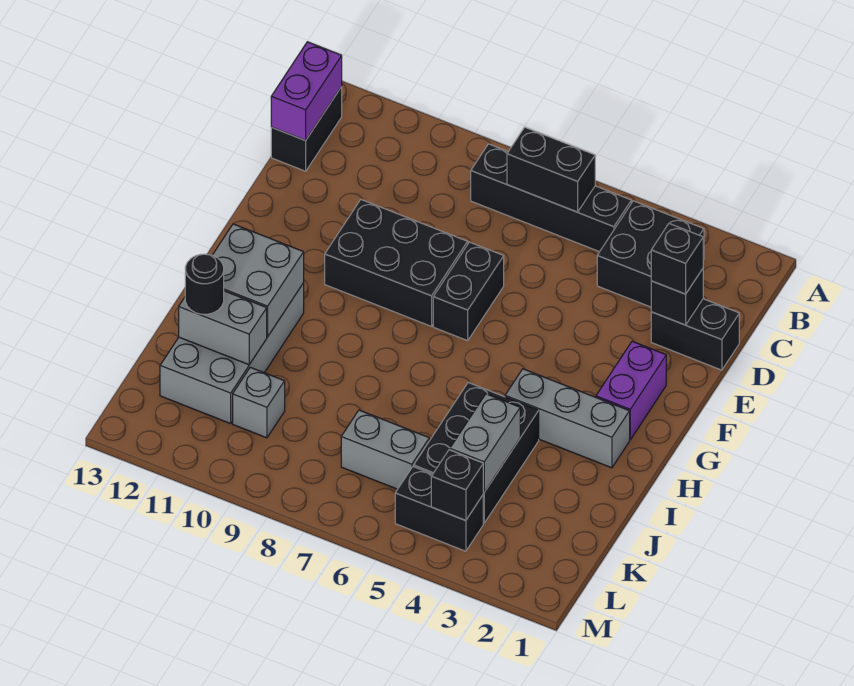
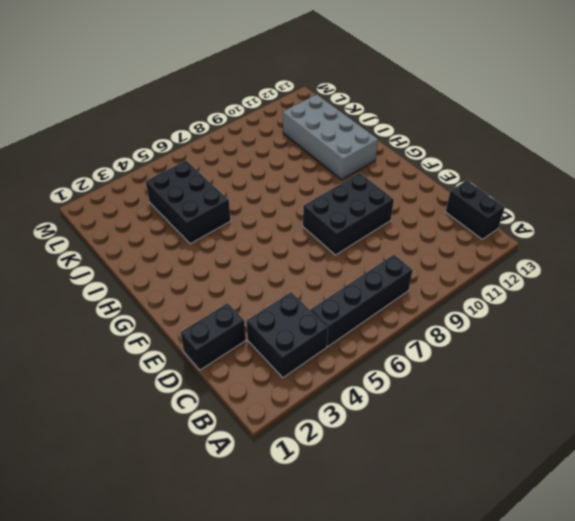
none -> black brick E7:F7 level 1
none -> purple brick F2:G2 level 1
none -> grey brick H2:H4 level 1

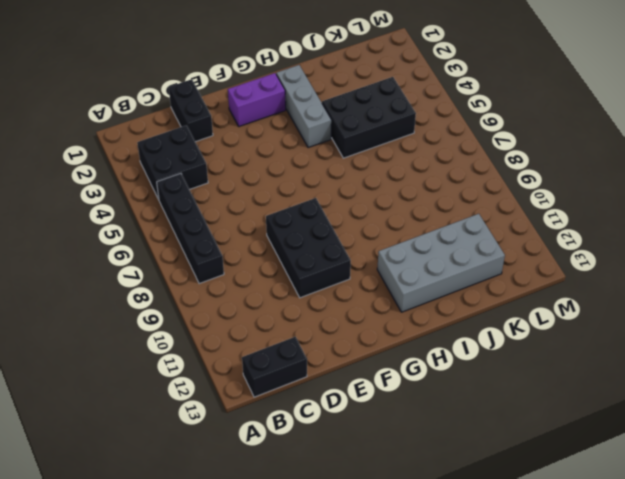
none -> black brick E7:F7 level 1
none -> grey brick K6:K7 level 1
none -> grey brick K10 level 1

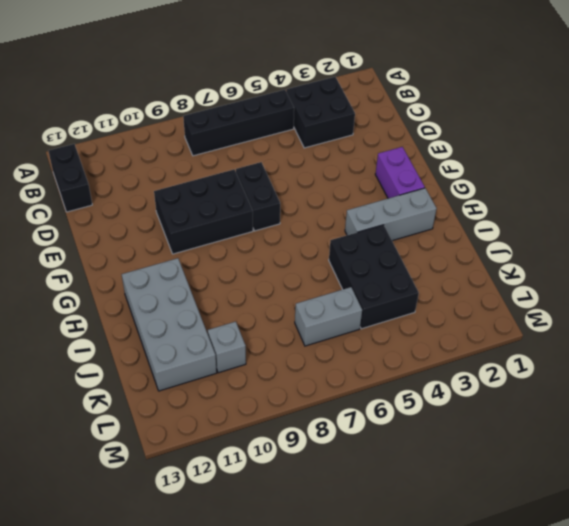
none -> black brick D1:D2 level 1
none -> black brick L4:L5 level 1
none -> black brick B6:B7 level 2

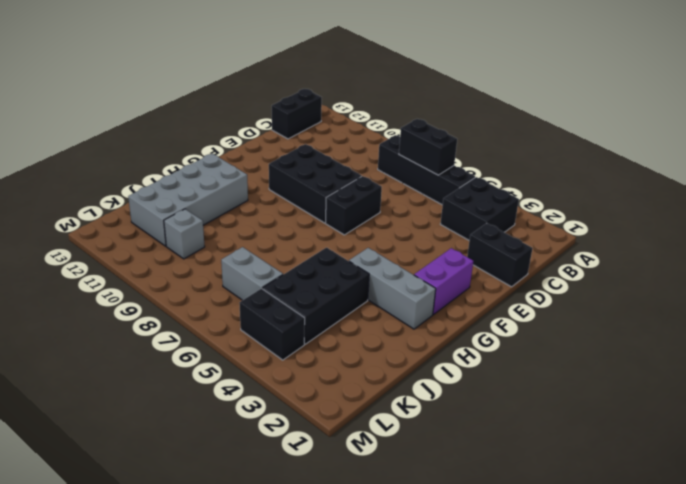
none -> purple brick B13:C13 level 2
none -> black brick D2 level 2
none -> grey brick H11:I12 level 2

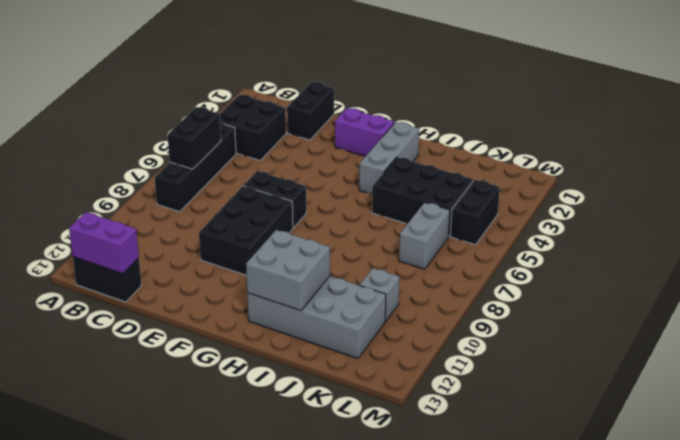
none -> black brick D2 level 2
none -> grey brick J4:K4 level 2
none -> grey brick J11:J12 level 2

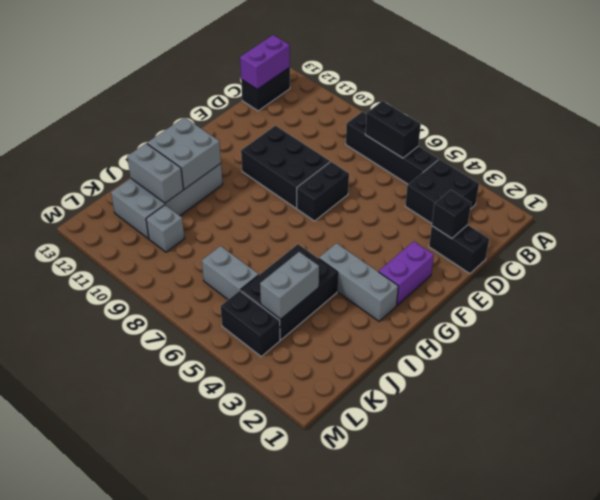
none -> black brick L4 level 2
none -> black brick D2 level 3
none -> black round brick J12 level 3

